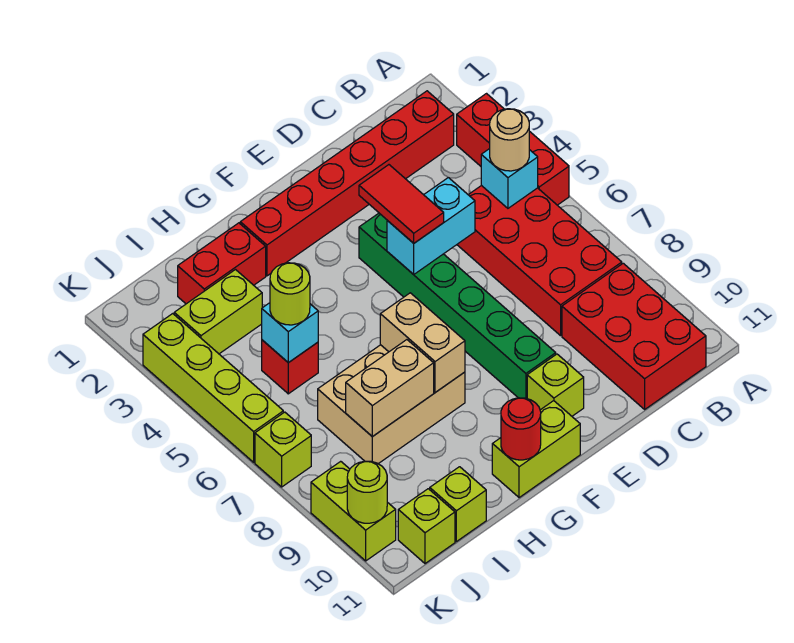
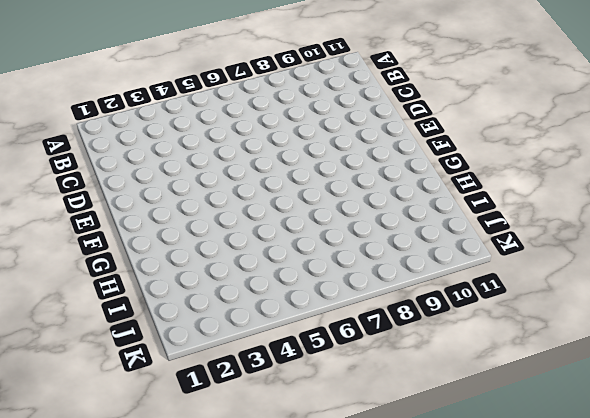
none -> red brick A3:A5 level 1
none -> red brick B2:G2 level 1
none -> red brick B5:C8 level 1

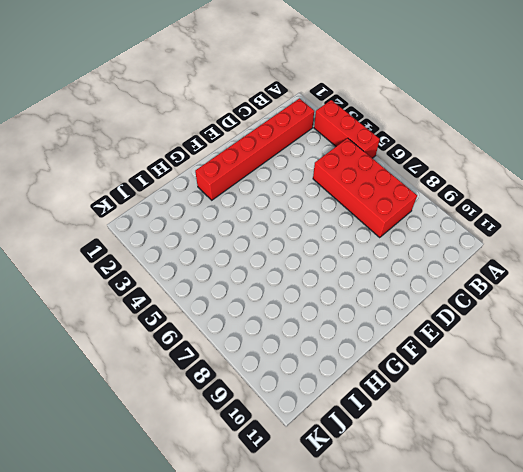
none -> red brick B9:C11 level 1
none -> green brick E4:E9 level 1
none -> lime brick E10 level 1

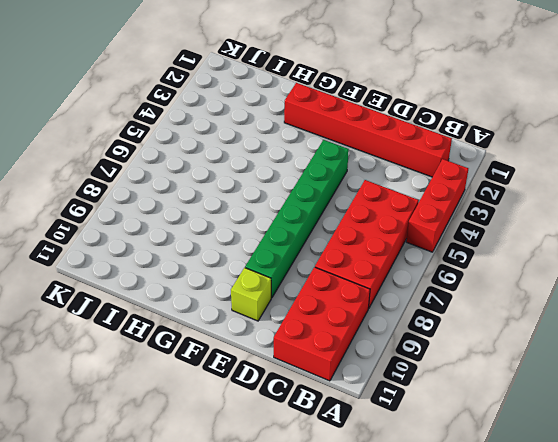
none -> lime brick F11:G11 level 1
none -> tan brick G7:I8 level 1
none -> red brick H2:I2 level 1

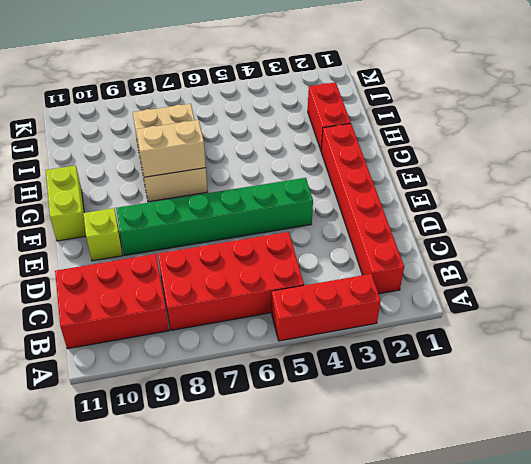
none -> lime brick I3:J3 level 1
none -> red brick I5 level 1
none -> lime brick I11 level 1

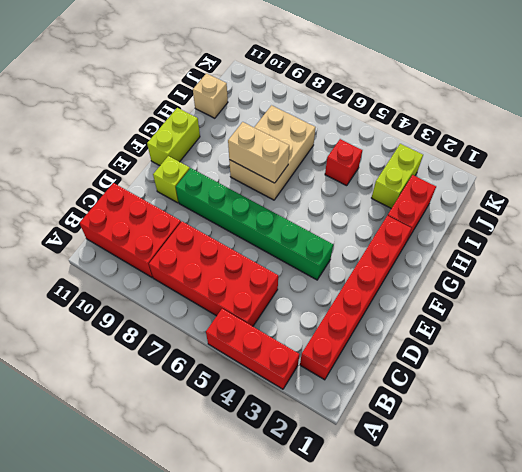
tan brick I11 level 1 -> lime brick I11 level 1
none -> lime brick J11 level 1
none -> lime brick K3:K6 level 1
none -> lime brick K7 level 1

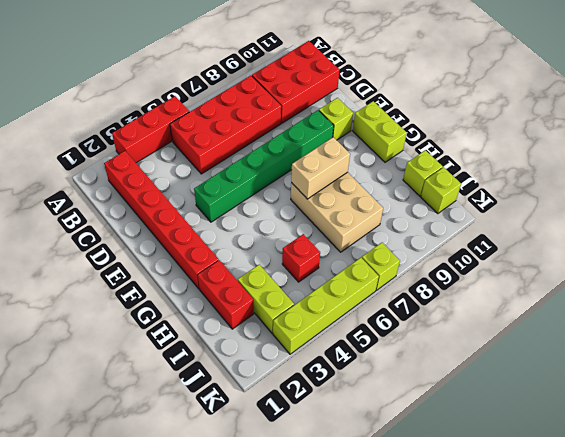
none -> lime brick K9:K10 level 1
none -> cyan brick B5 level 2
none -> cyan brick D5:E5 level 2

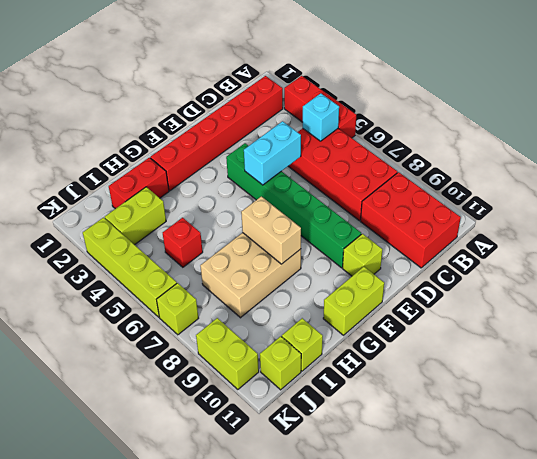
none -> red round brick G11 level 2
none -> tan brick H8:I8 level 2
none -> cyan brick I5 level 2

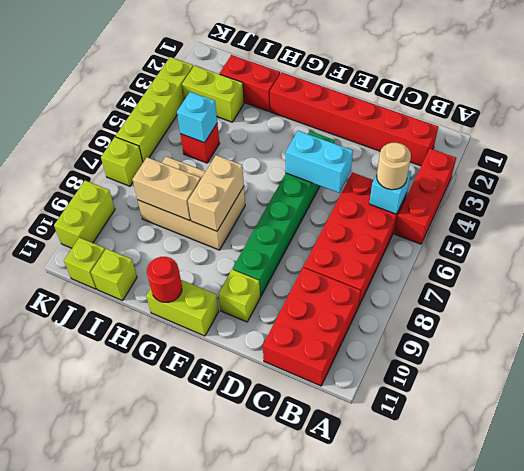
none -> lime round brick K10 level 2
none -> red tile E4:E5 level 3
none -> lime round brick I5 level 3

